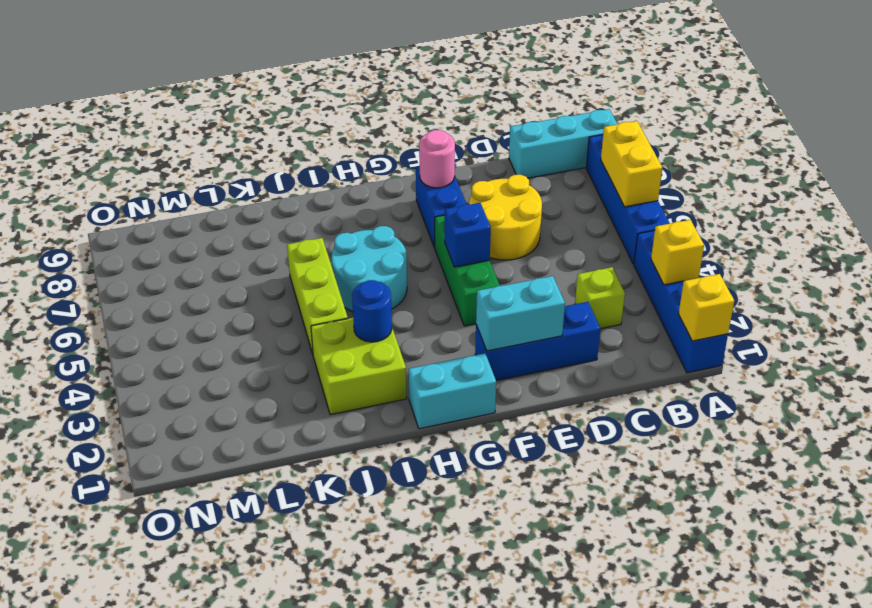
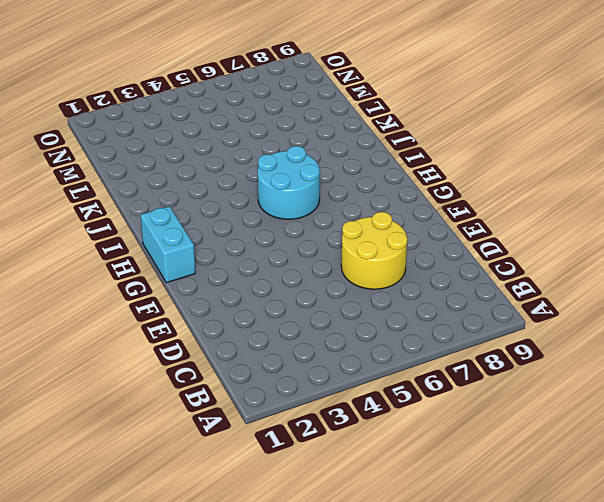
none -> blue brick A1:A4 level 1
none -> blue brick A5:A8 level 1
none -> cyan brick A9:C9 level 1

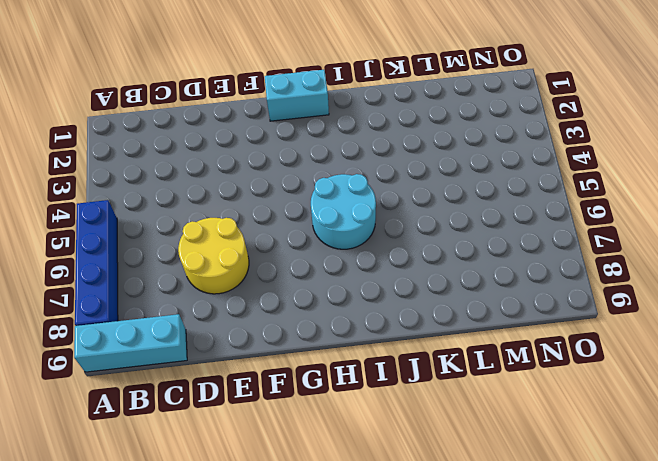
none -> blue brick A1:A4 level 1
none -> lime brick C3 level 1
none -> blue brick D2:F2 level 1

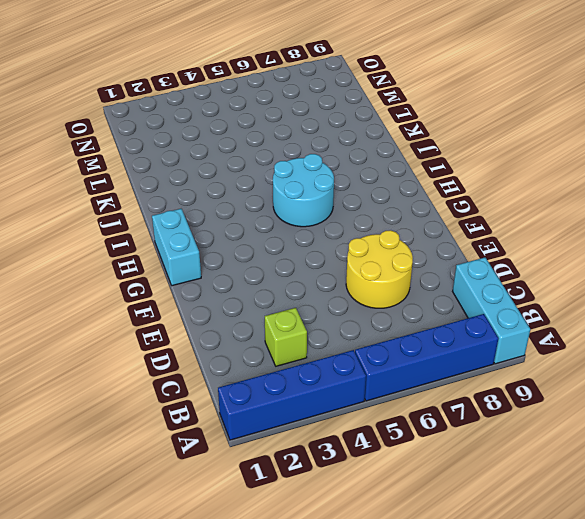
none -> blue brick D2:F2 level 1
none -> green brick F4:F6 level 1
none -> blue brick F7:F8 level 1

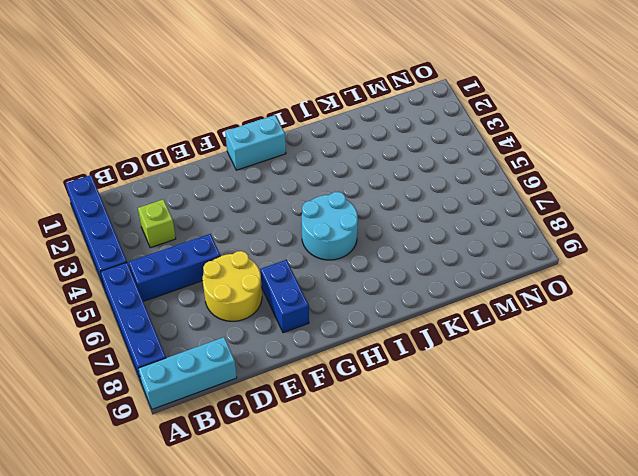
blue brick B5:D5 level 1 -> blue brick D2:F2 level 1
none -> green brick F4:F6 level 1
none -> lime brick I2:J3 level 1
none -> lime brick J4:J6 level 1

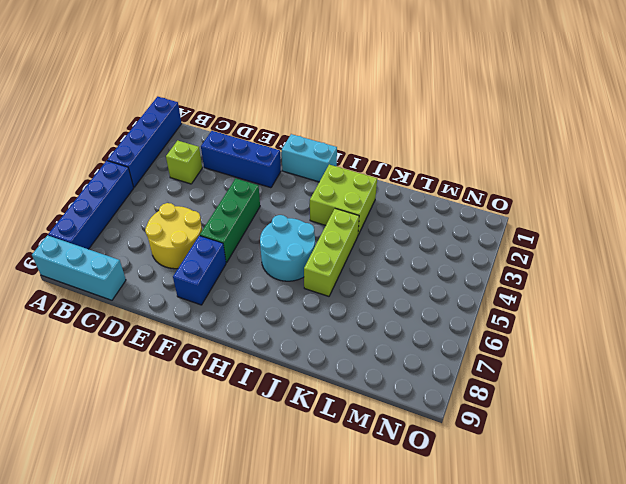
none -> yellow brick A1 level 2
none -> yellow brick A3 level 2
none -> yellow brick A6:A7 level 2

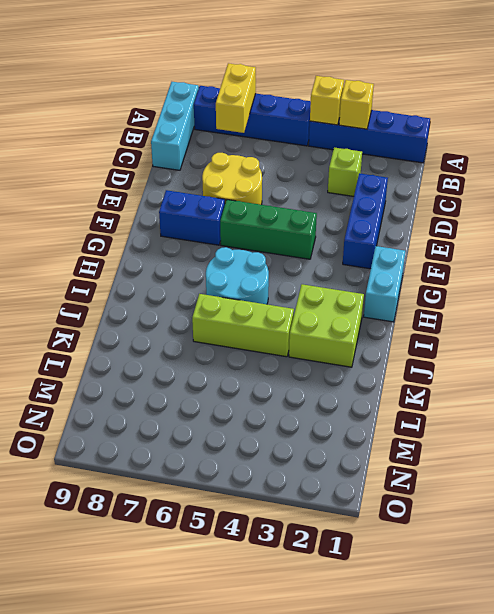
yellow brick A4 level 2 -> yellow brick A1 level 2
yellow brick A7:B7 level 2 -> yellow brick A6:A7 level 2
none -> cyan brick E2:F2 level 2
none -> blue brick F5 level 2
none -> pink round brick F8 level 2

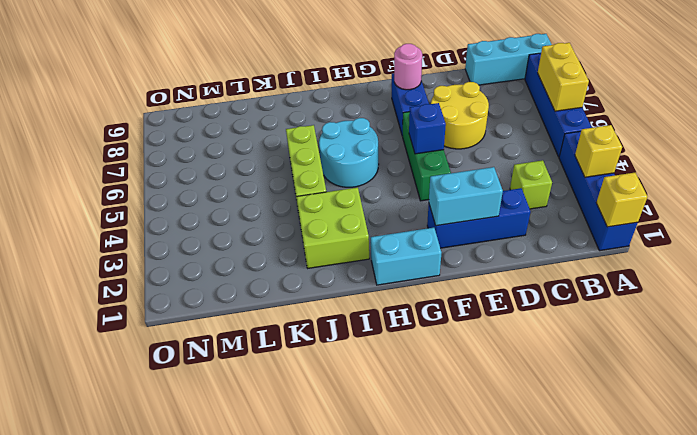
none -> blue round brick I3 level 2

